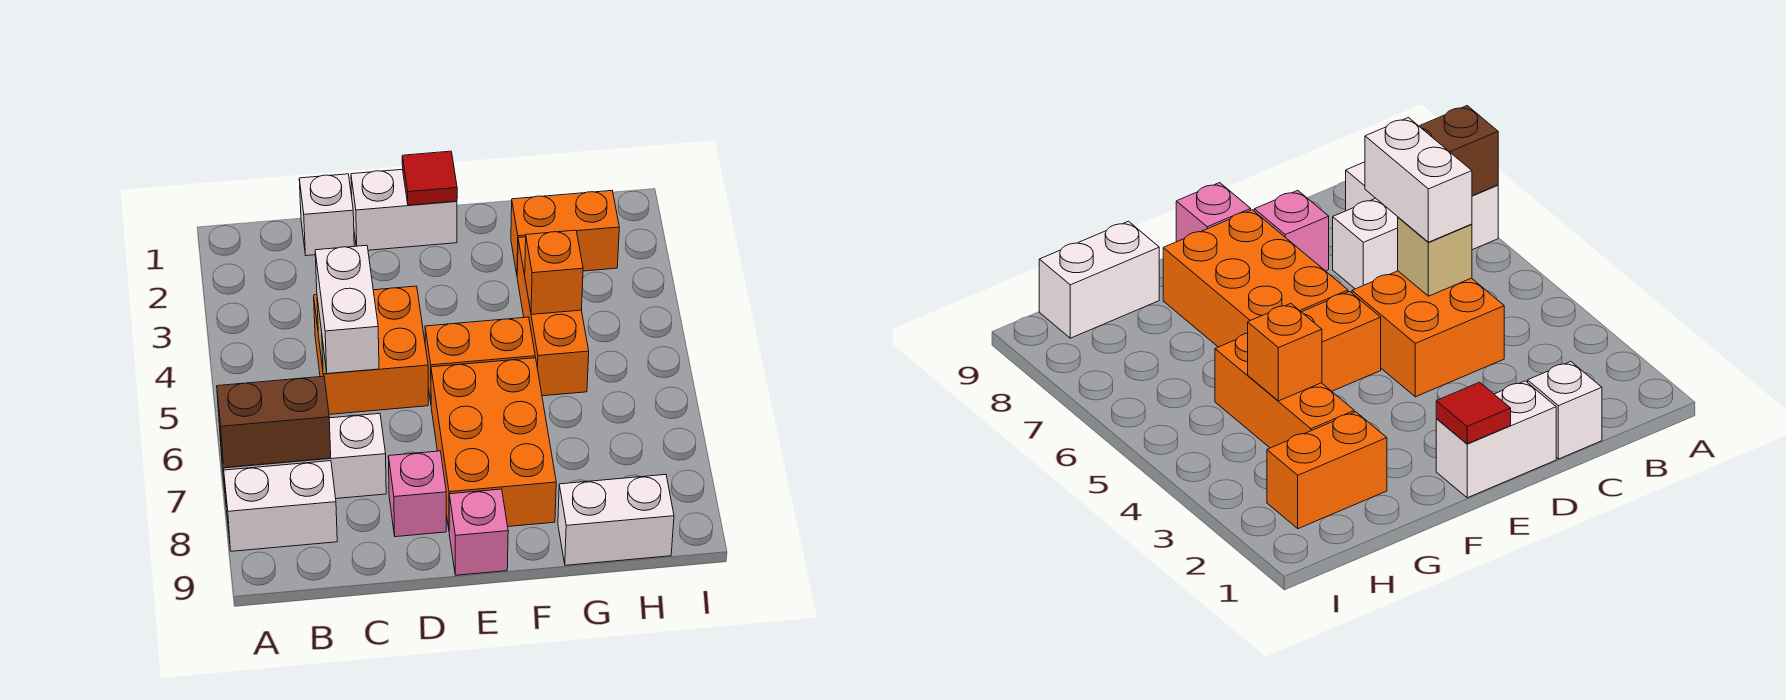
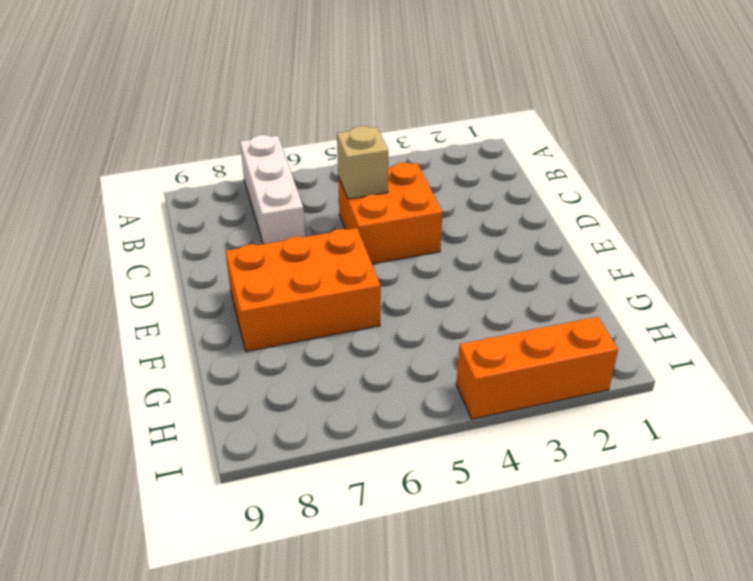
orange brick I2:I4 level 1 -> orange brick G3:G5 level 1
none -> white brick A8:B8 level 1
none -> white brick C1 level 1
none -> white brick D1:E1 level 1

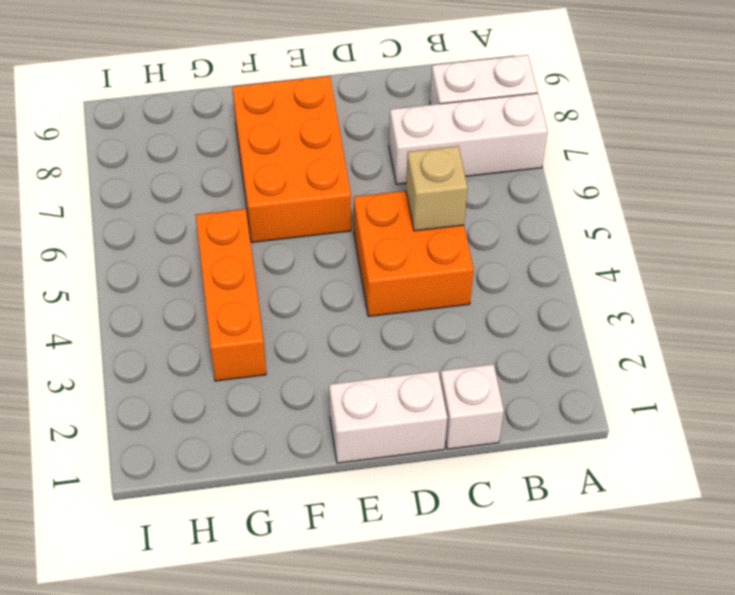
none -> pink brick D8 level 1
none -> orange brick E5:F5 level 1
none -> pink brick E9 level 1

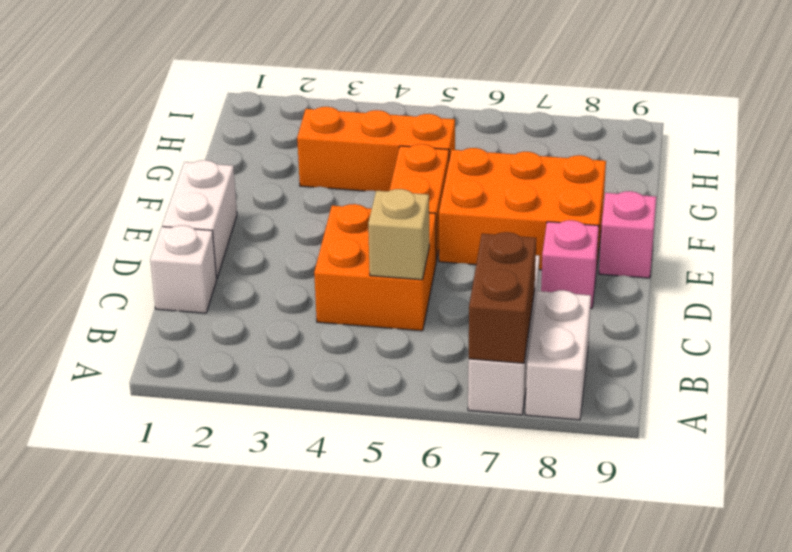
none -> orange brick G2:H2 level 1
none -> white brick G9:H9 level 1
none -> red tile E1 level 2

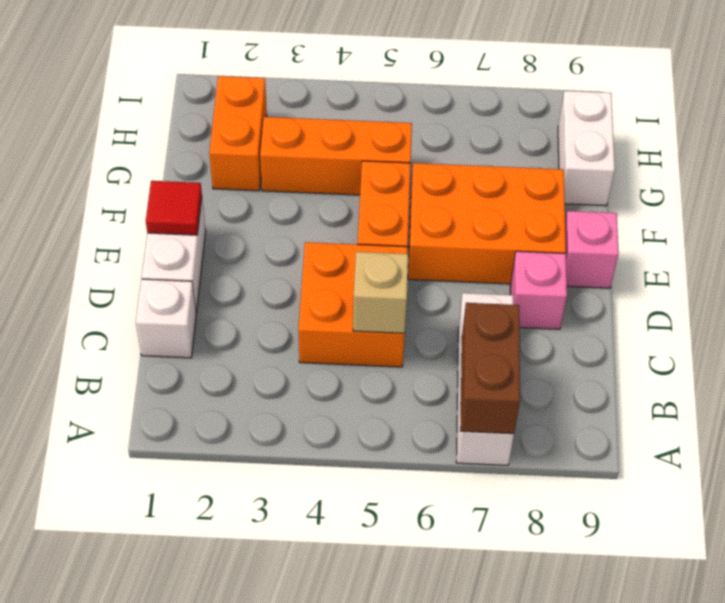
none -> white brick A8:B8 level 1
none -> orange brick G4 level 2
none -> white brick C5:C6 level 3

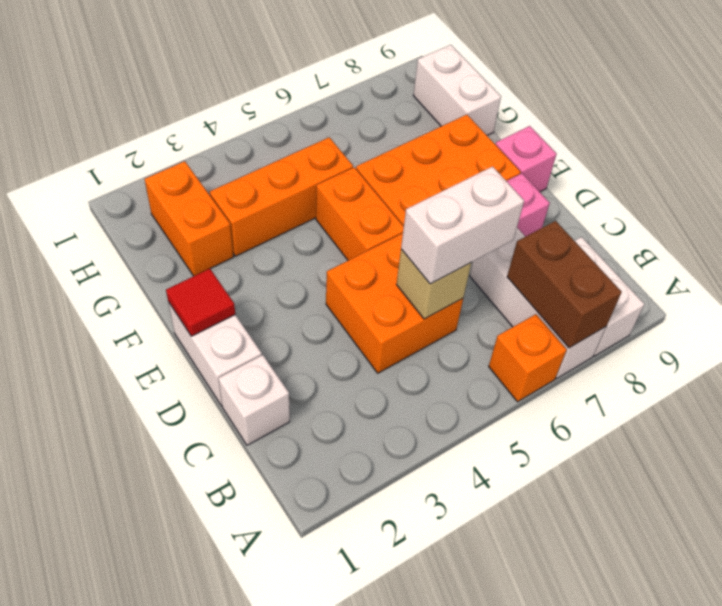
orange brick A6 level 1 -> orange brick G4 level 2

